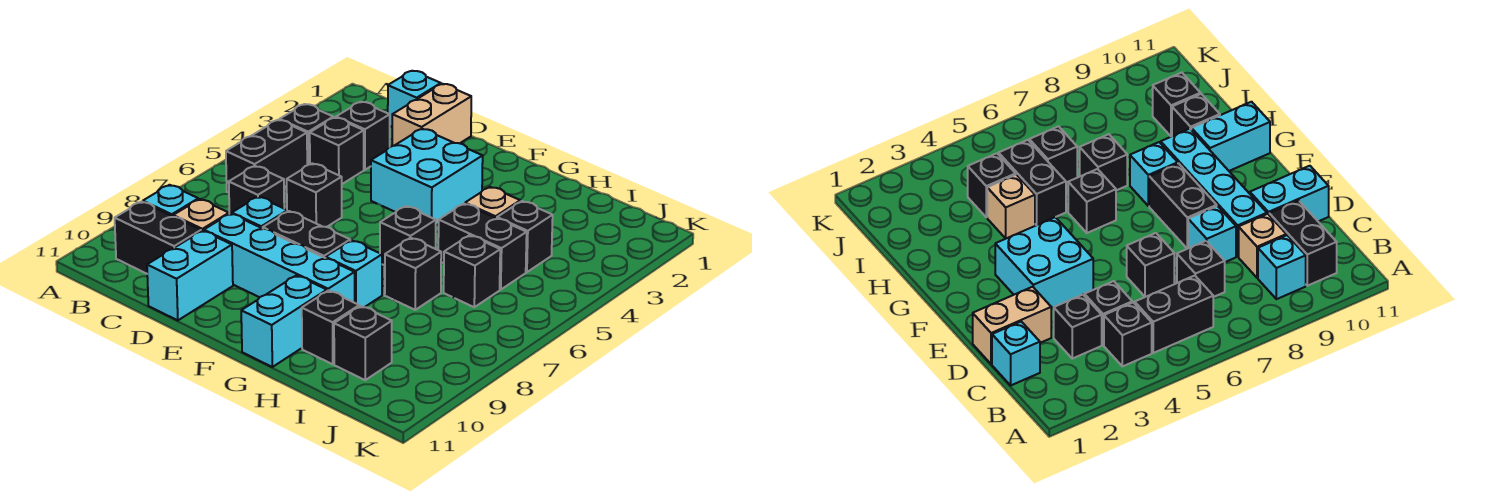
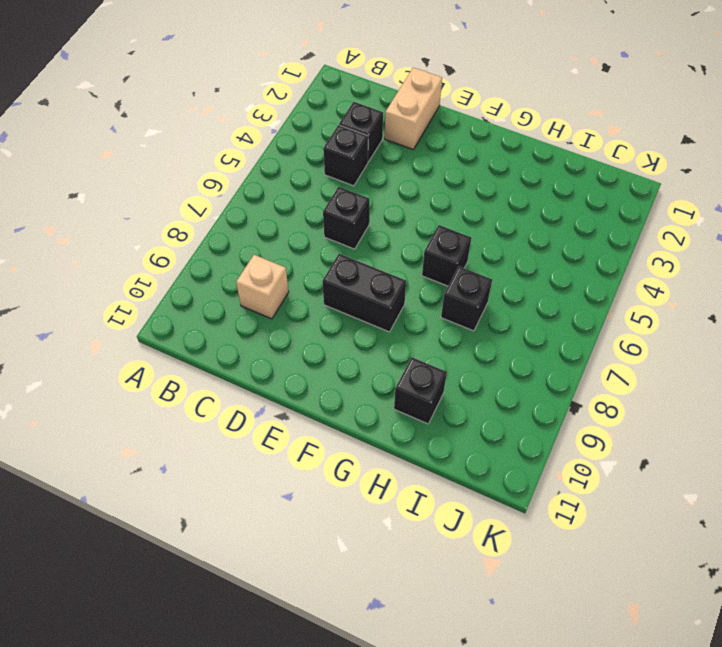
none -> black brick B4 level 1
none -> black brick B5:B6 level 1
none -> cyan brick B9 level 1

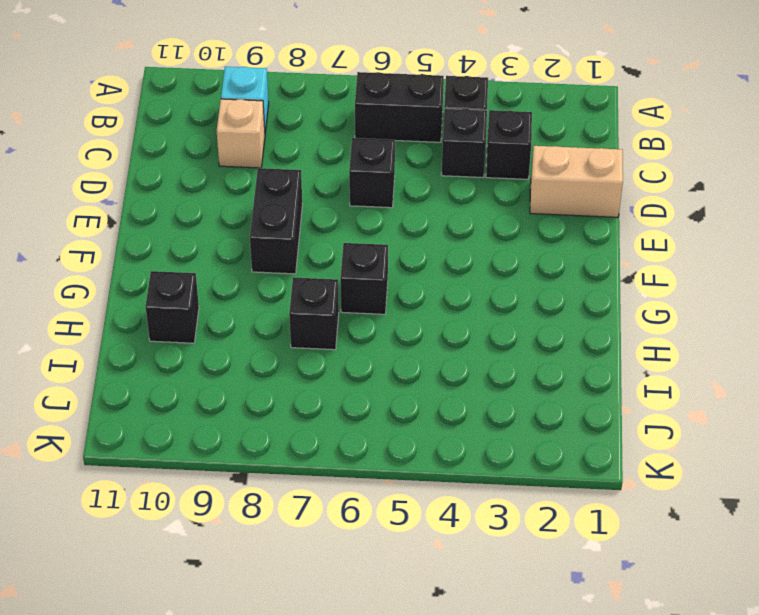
none -> black brick B10:C10 level 1
none -> cyan brick C1 level 1
none -> black brick C7 level 1

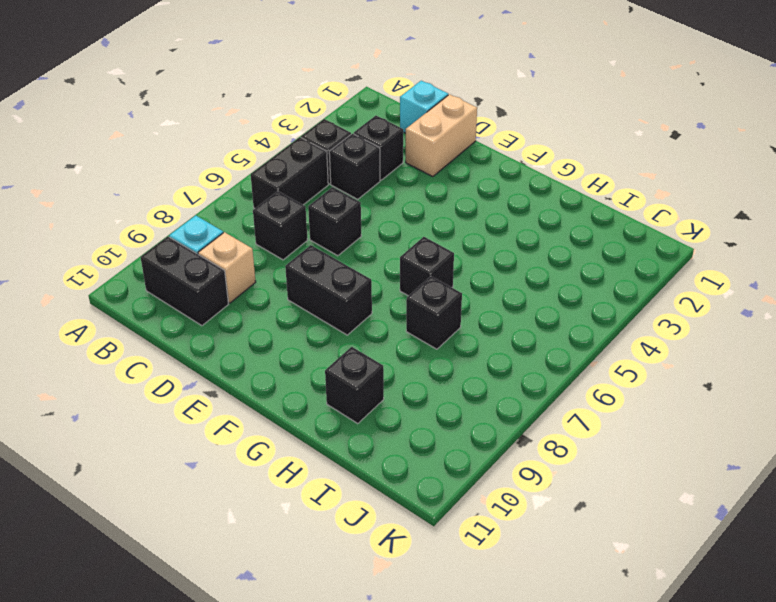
none -> cyan brick D8 level 1
none -> cyan brick D9:G9 level 1
none -> cyan brick D10:D11 level 1

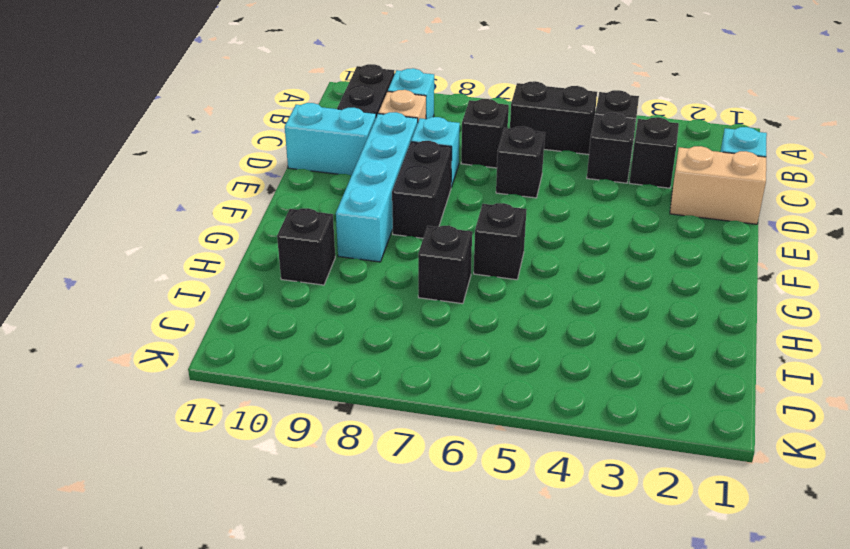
none -> cyan brick E3:F4 level 1
none -> cyan brick G8 level 1
none -> cyan brick G10:G11 level 1

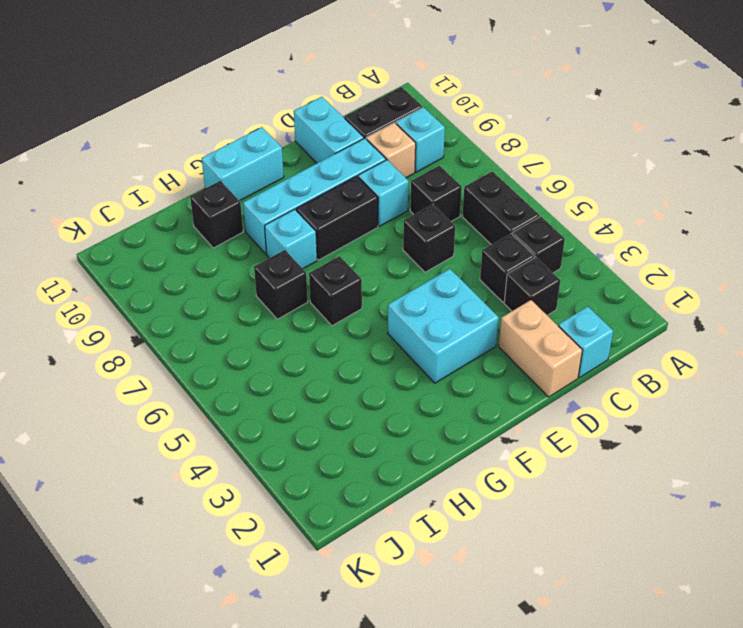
cyan brick F11:G11 level 1 -> cyan brick G10:G11 level 1
none -> tan brick H4 level 1
none -> black brick H5:I5 level 1
none -> black brick I4 level 1

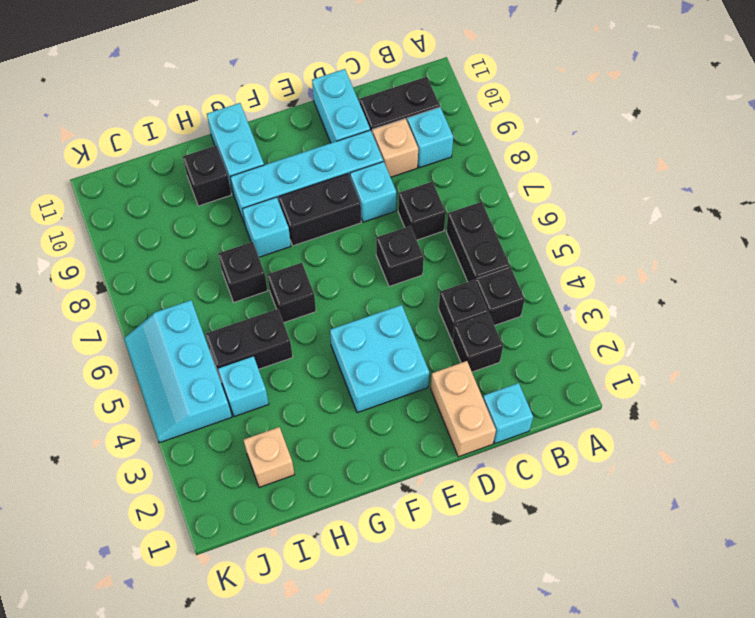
tan brick I2 level 1 -> tan brick H4 level 1
cyan brick I4 level 1 -> black brick I4 level 1
cyan slope J4:K6 level 1 top J -> none
none -> black brick I6 level 1
none -> black brick I10 level 1

